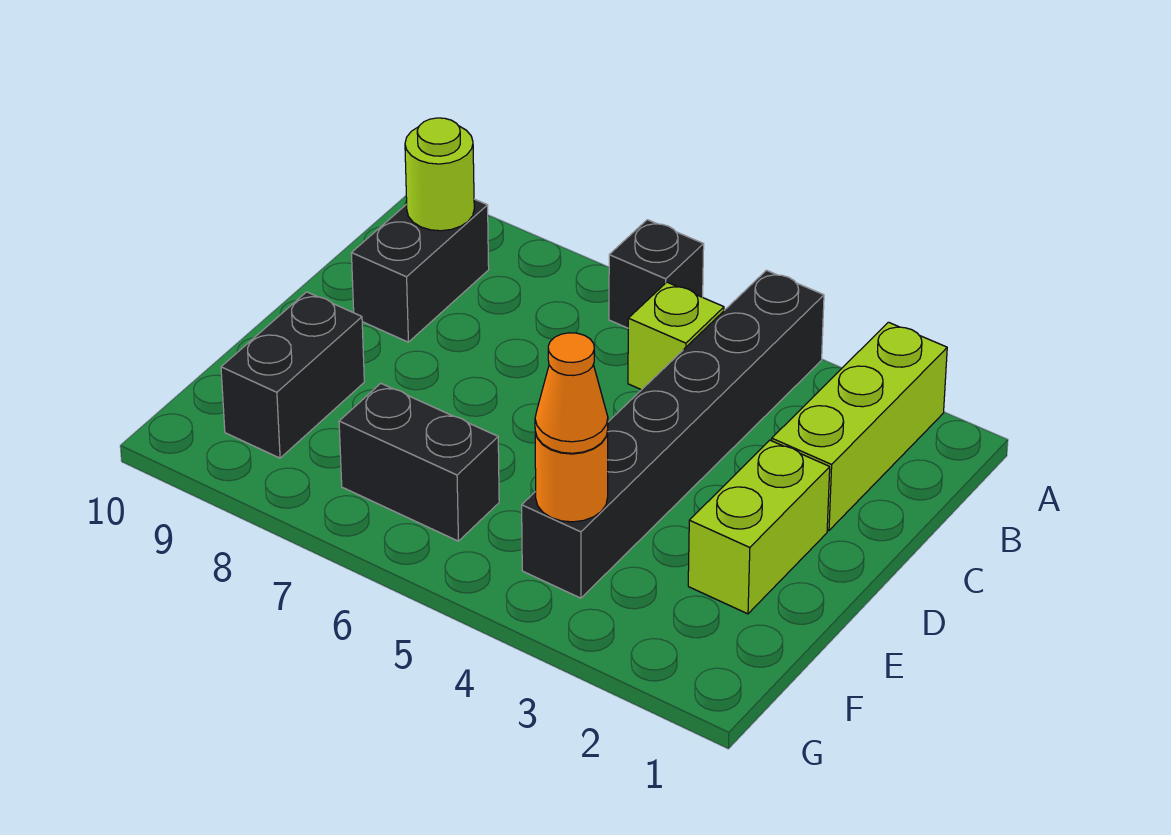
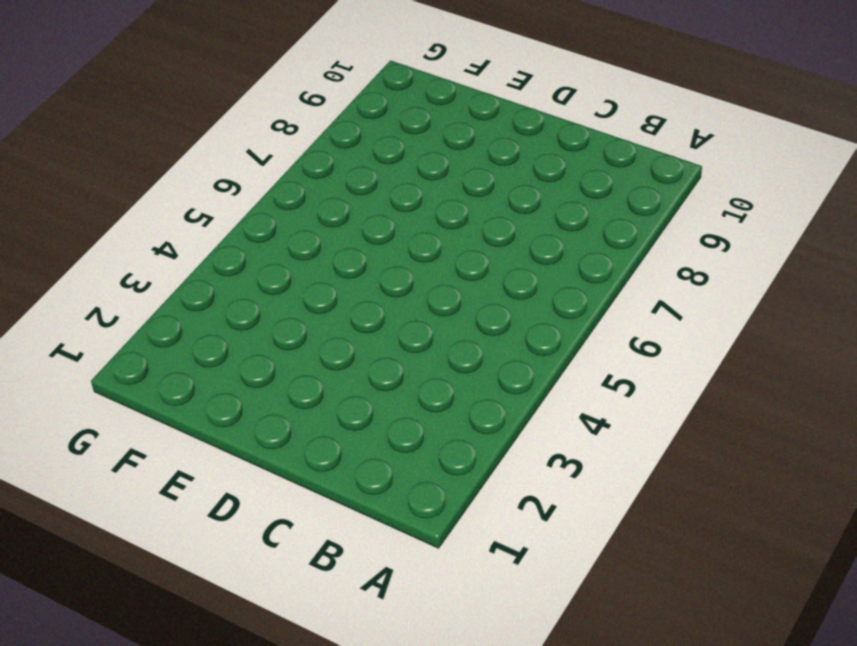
none -> lime brick A2:C2 level 1
none -> black brick A4:F4 level 1

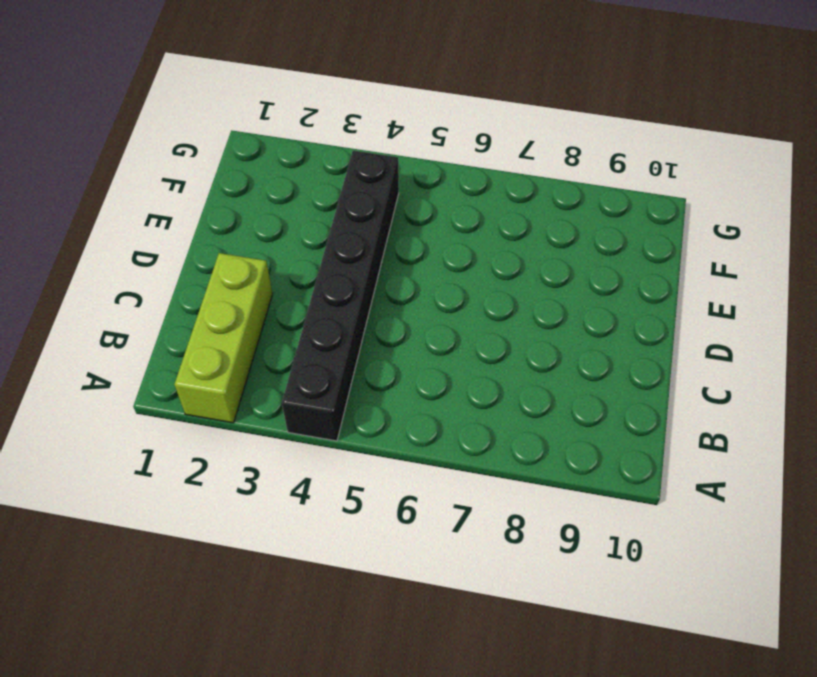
none -> black brick A6 level 1
none -> lime brick B5 level 1

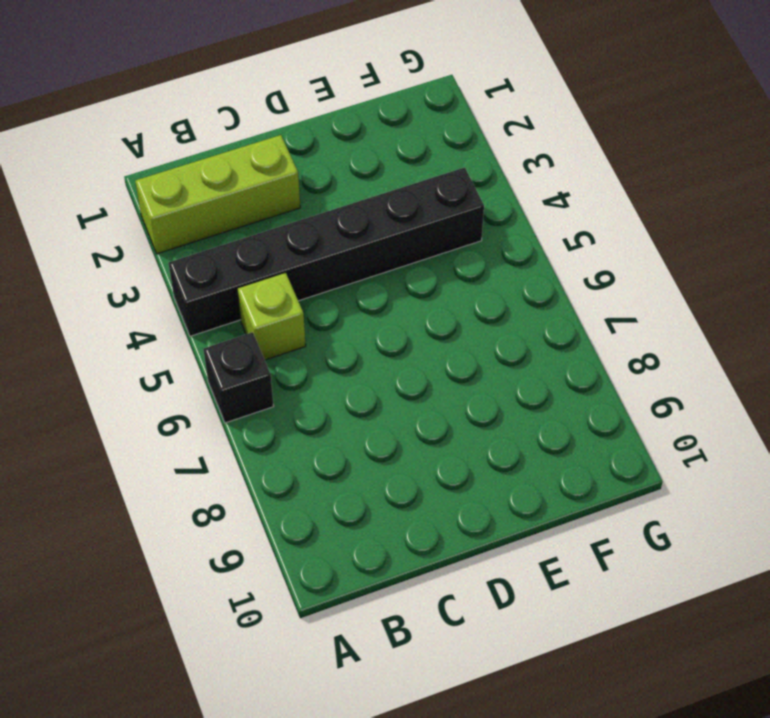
none -> black brick B9:C9 level 1
none -> lime brick D2:E2 level 1

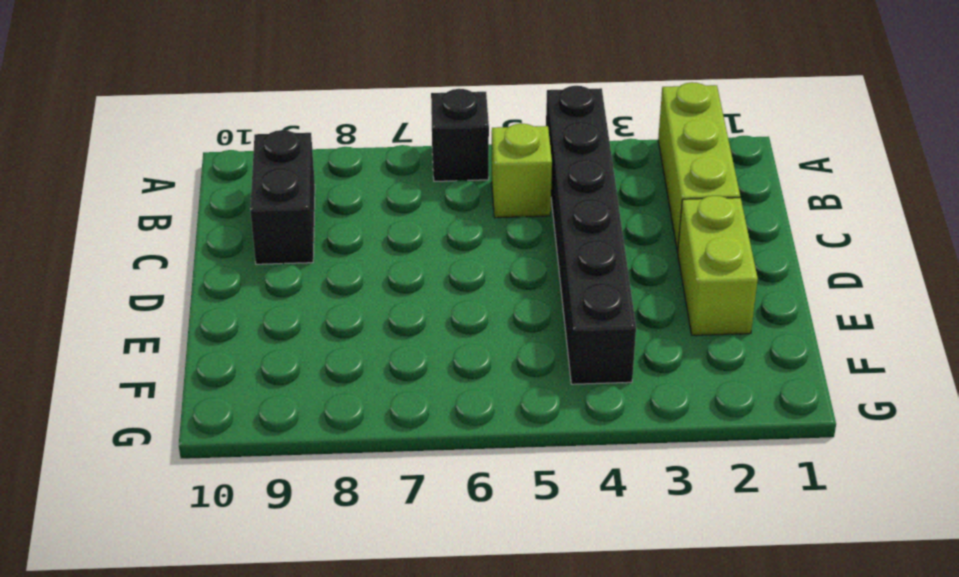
none -> black brick E9:F9 level 1
none -> black brick F6:F7 level 1

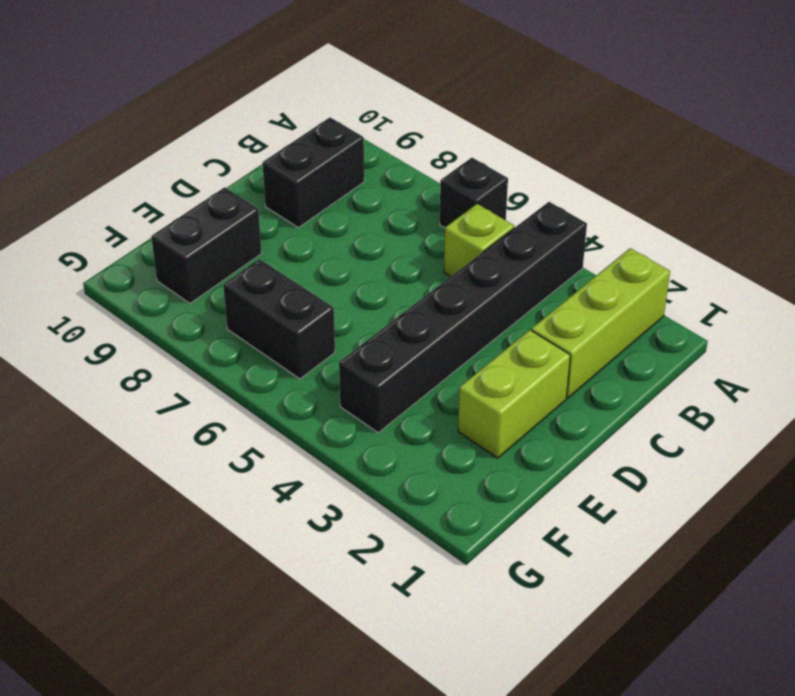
none -> lime round brick B9 level 2
none -> orange round brick F4 level 2

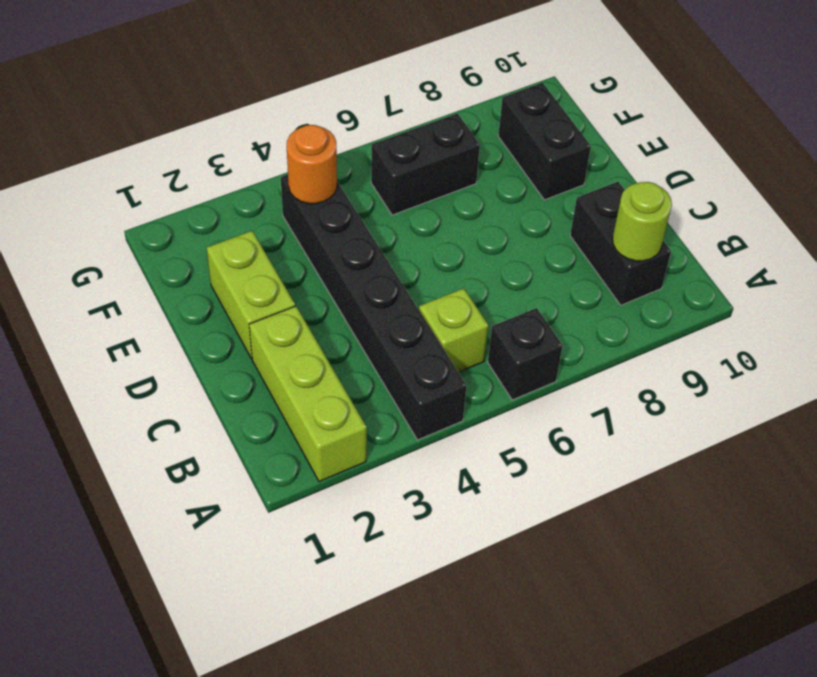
none -> orange cone F4 level 3

